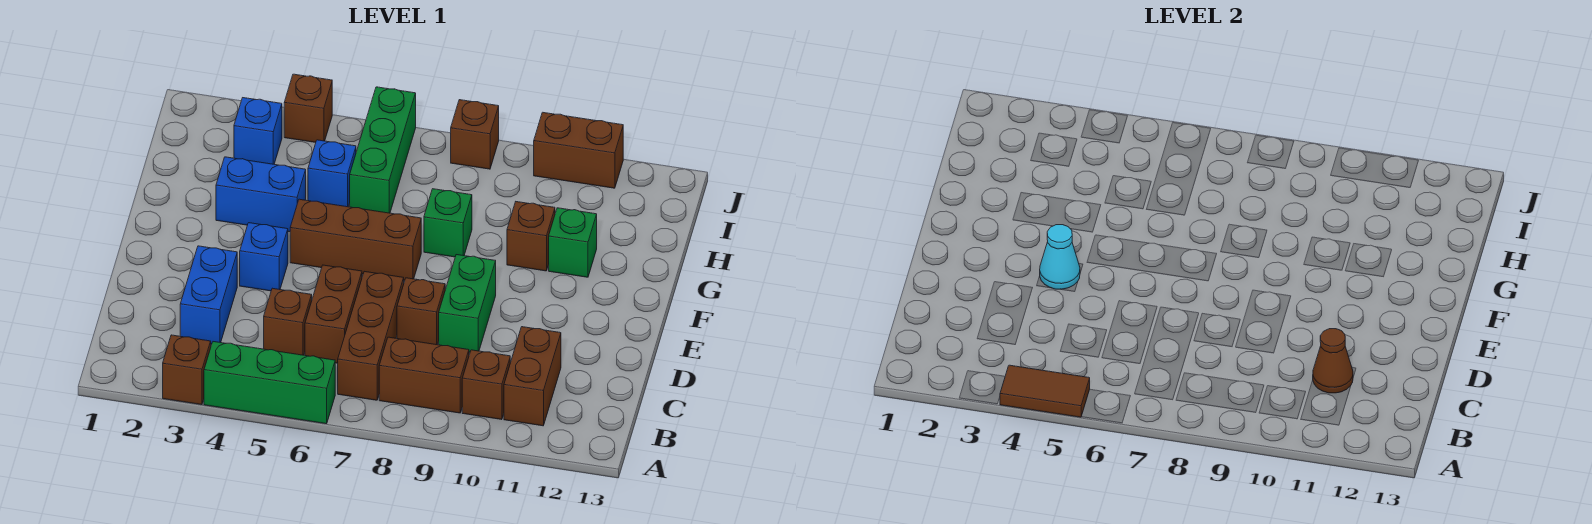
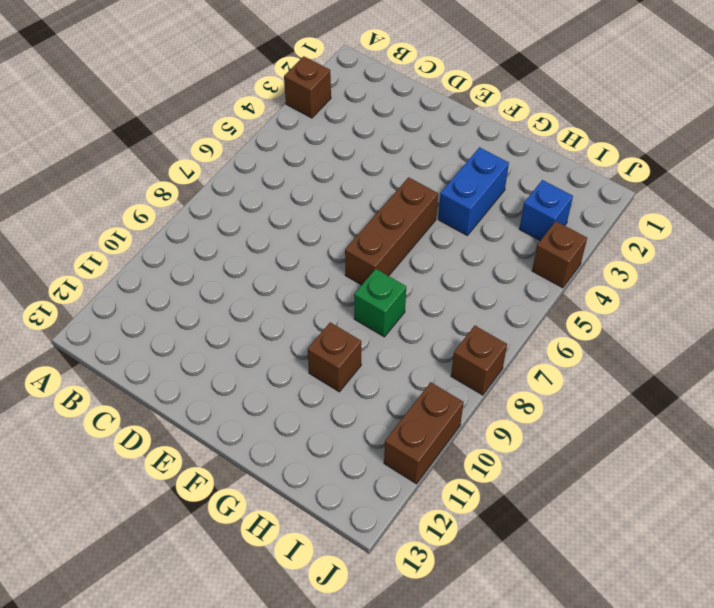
none -> green brick A4:A6 level 1
none -> brown brick B7:D7 level 1
none -> brown brick B8:B9 level 1

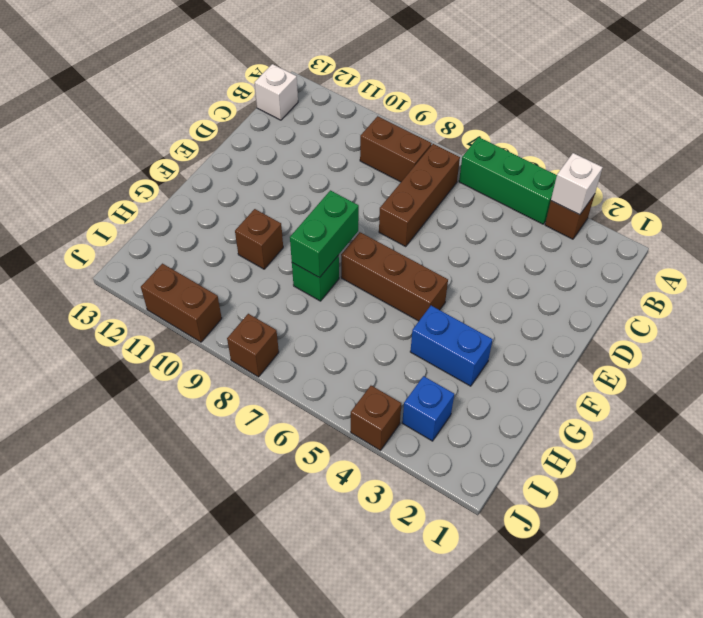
white brick A3 level 2 -> none
white brick B13 level 1 -> none
green brick F8:G8 level 2 -> green brick D9:E9 level 1
none -> brown brick B10 level 1
none -> brown brick B11:C11 level 1
none -> blue brick C3:D3 level 1

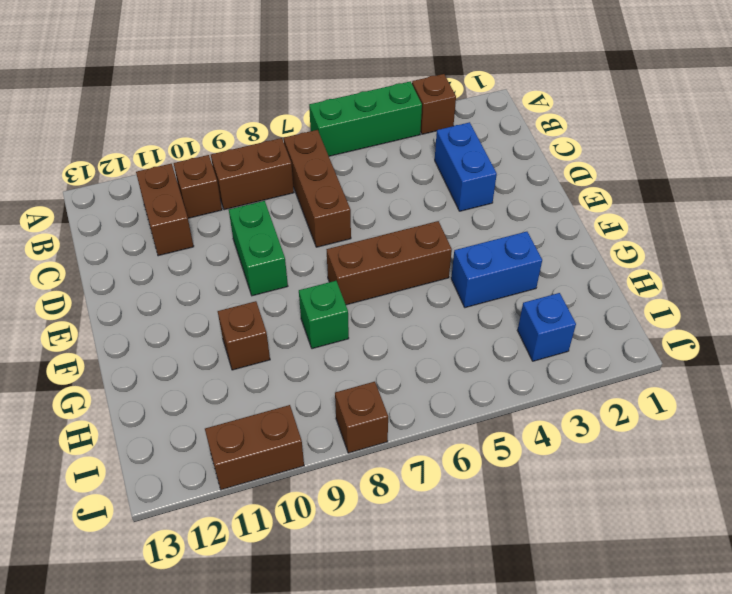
none -> brown brick C5 level 1
none -> brown brick C6:D6 level 1
none -> brown brick D8 level 1

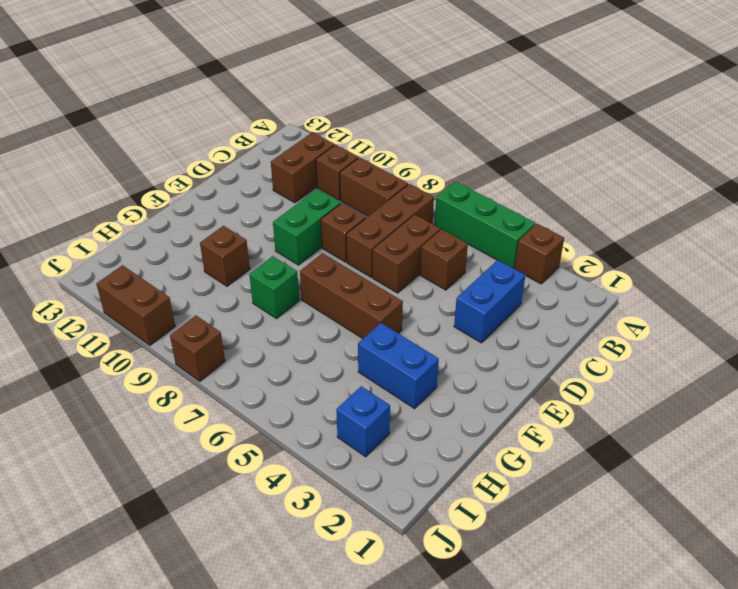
none -> blue brick E4 level 1
none -> green brick G11 level 1
none -> blue brick H5 level 1

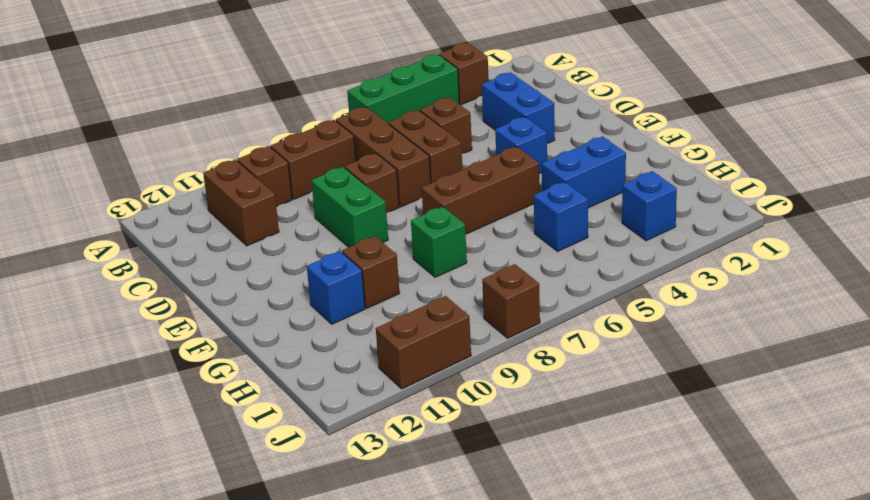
blue brick G11 level 1 -> green brick G11 level 1
none -> green brick H6:J6 level 1
none -> brown brick J4 level 1
none -> brown tile A4:A5 level 2

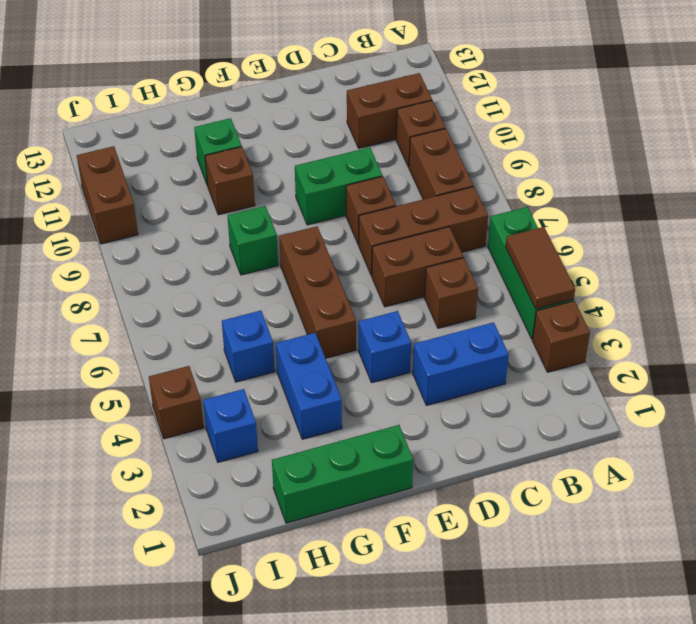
green brick F1:H1 level 1 -> green brick H6:J6 level 1
none -> brown brick J8 level 1
none -> brown cone C11 level 2
none -> cyan cone E4 level 2

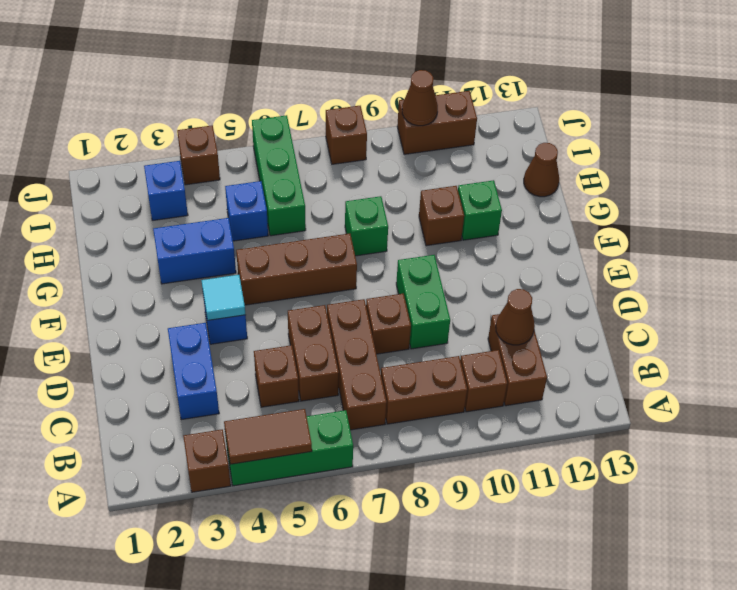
cyan tile E4 level 2 -> cyan cone E4 level 2
brown cone H13 level 1 -> none
brown cone J10 level 2 -> none

